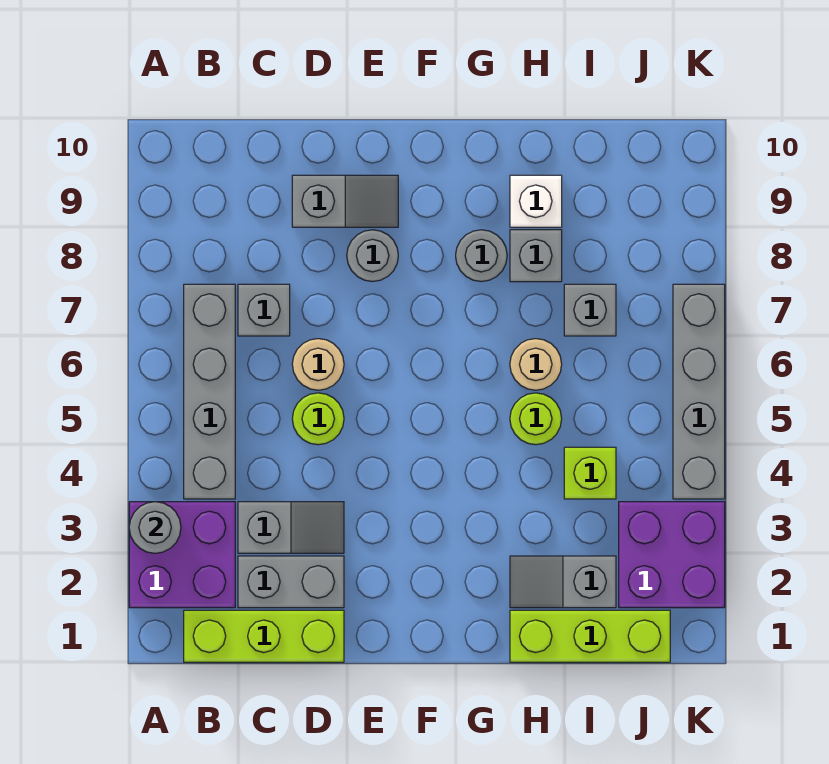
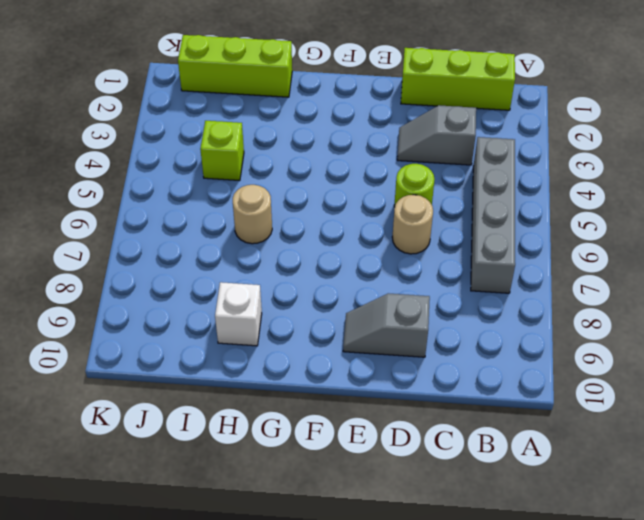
none -> purple brick A2:B3 level 1
none -> grey brick C2:D2 level 1
none -> grey brick C7 level 1

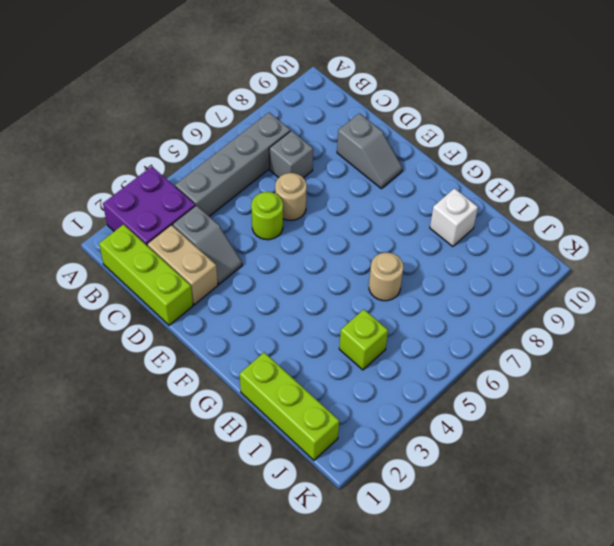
tan brick C2:D2 level 1 -> grey brick C2:D2 level 1
none -> grey round brick E8 level 1
none -> grey round brick G8 level 1
none -> grey slope H2:I2 level 1 top I

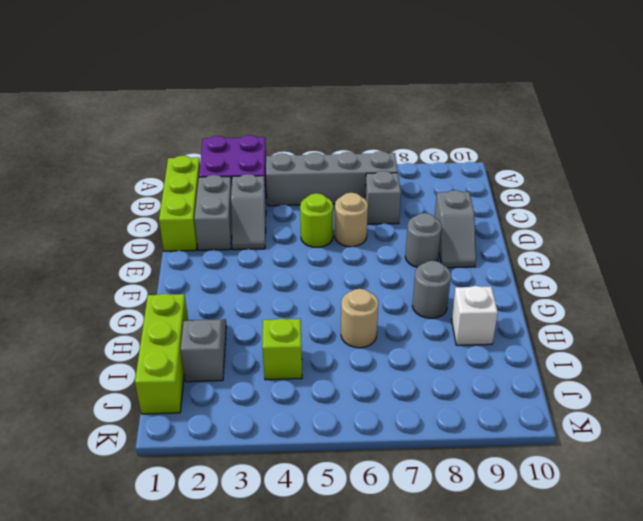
none -> lime round brick H5 level 1
none -> grey brick H8 level 1
none -> grey brick I7 level 1

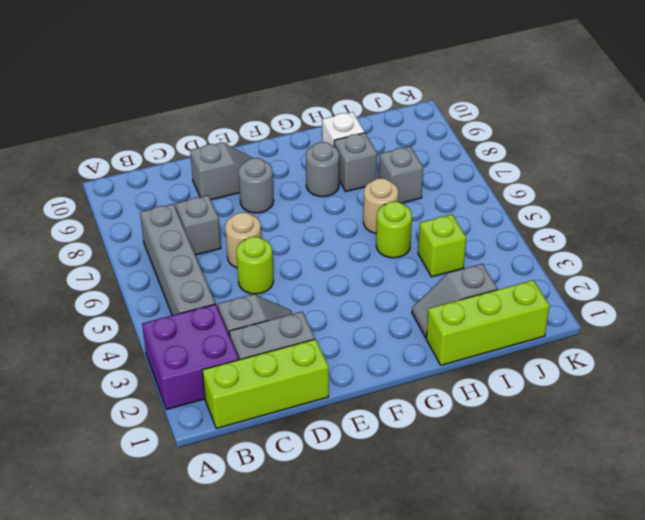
none -> purple brick J2:K3 level 1
none -> grey brick K4:K7 level 1
none -> grey round brick A3 level 2

